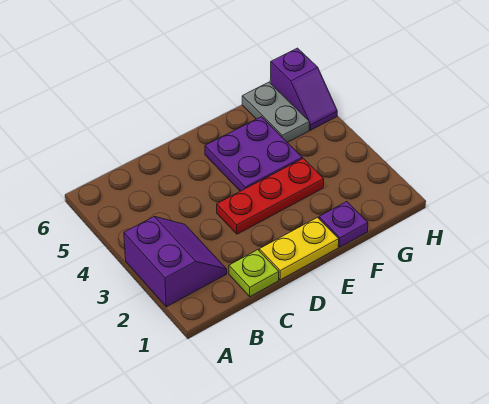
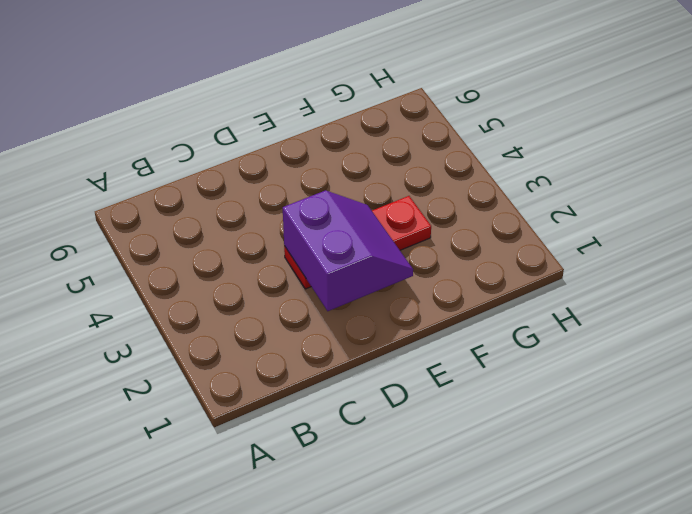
purple slope D2:E3 level 2 top D -> purple slope A2:B3 level 1 top A
none -> lime plate C1 level 1
none -> yellow plate D1:E1 level 1

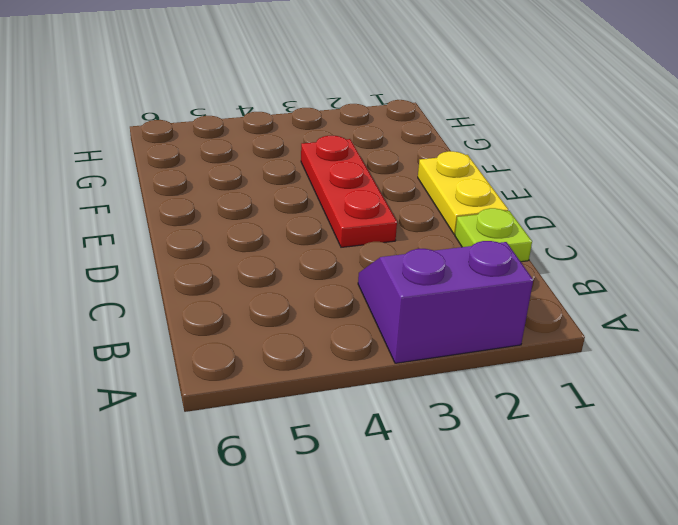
none -> purple plate E4:F5 level 1
none -> purple plate F1 level 1

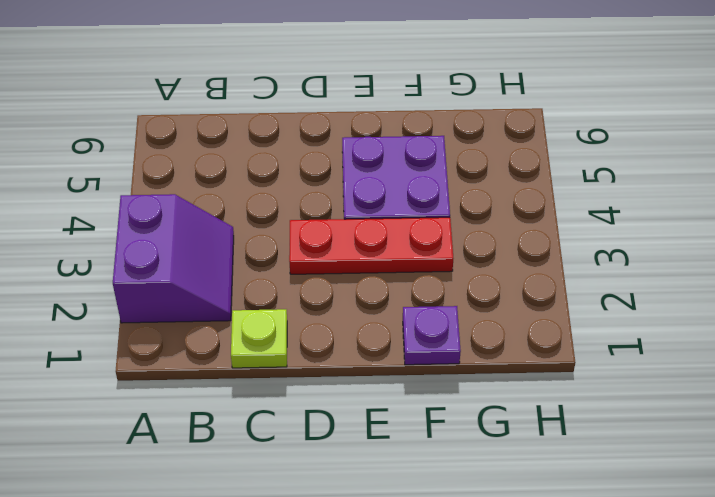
none -> yellow plate D1:E1 level 1
none -> grey plate G5:G6 level 1

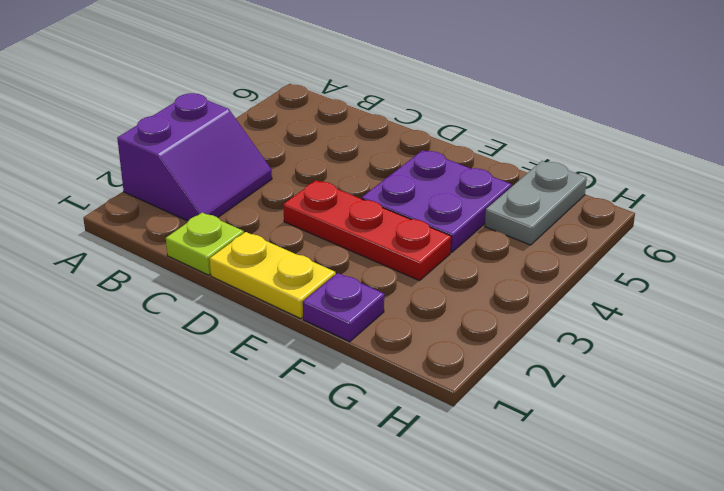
none -> purple slope H5:H6 level 1 top 6

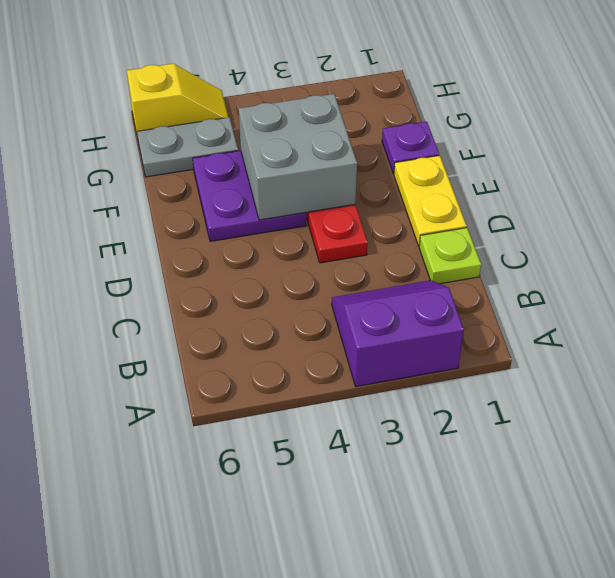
grey brick E3:F4 level 2 -> none
yellow slope H5:H6 level 1 top 6 -> purple slope H5:H6 level 1 top 6

